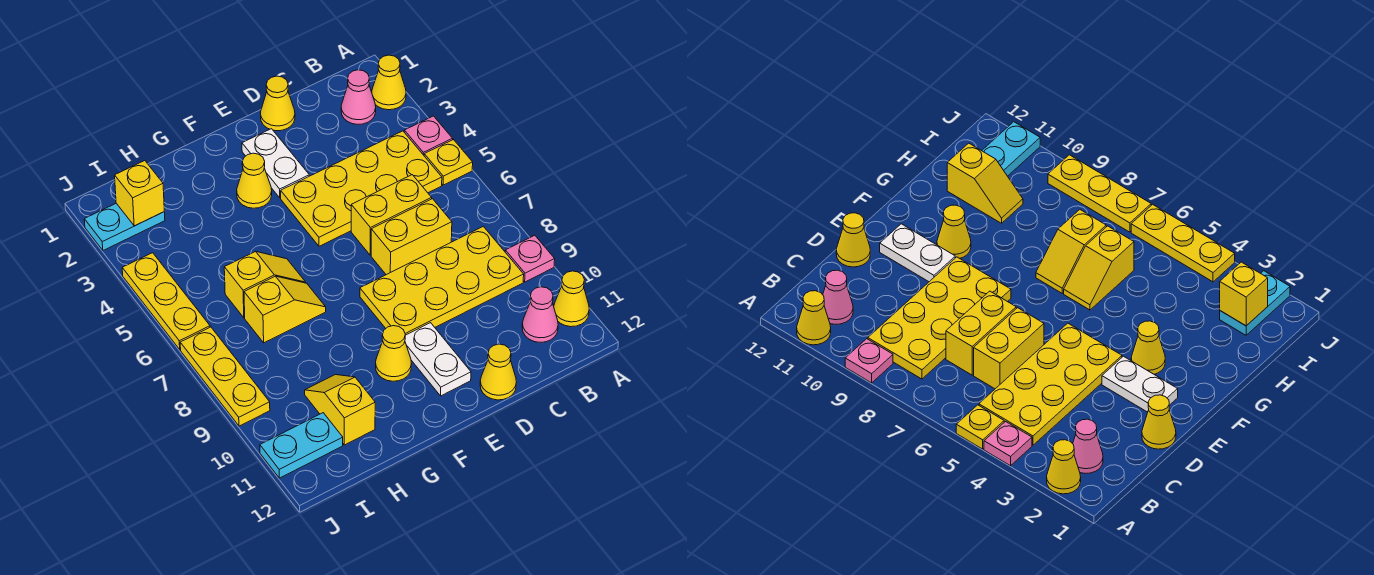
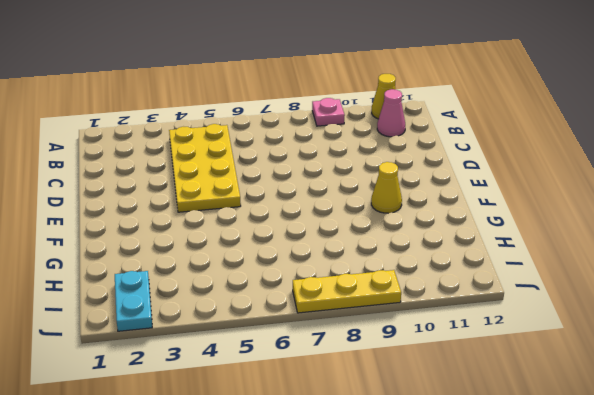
none -> yellow cone A2 level 1
none -> pink plate A4 level 1
none -> yellow plate A5 level 1

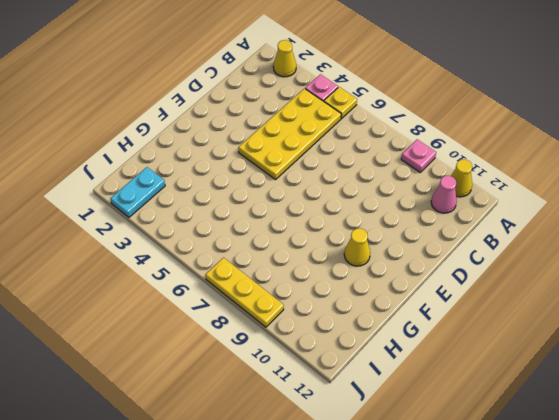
none -> pink cone B2 level 1
none -> yellow plate B8:E9 level 1
none -> yellow brick C6:D6 level 1

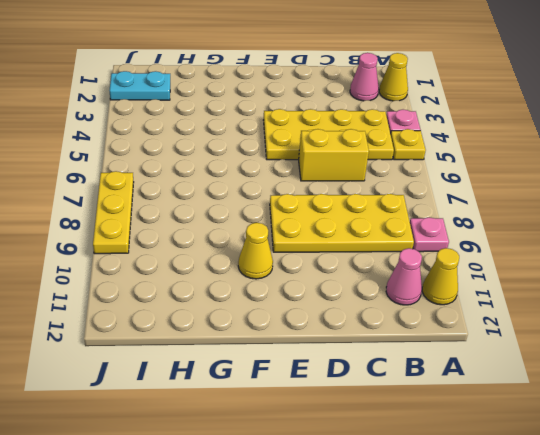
none -> yellow brick C7:D7 level 1
none -> yellow cone D1 level 1
none -> yellow cone D12 level 1

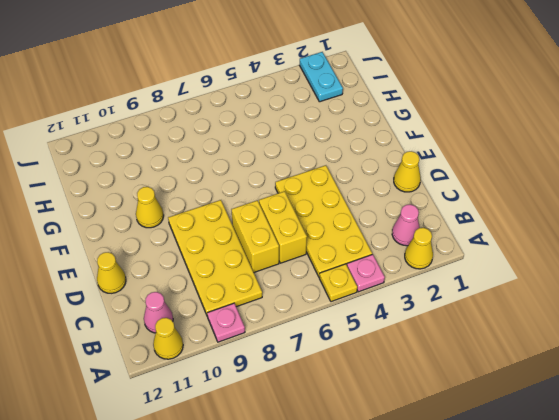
none -> white plate E2:E3 level 1
none -> white plate E10:E11 level 1
none -> yellow cone F3 level 1

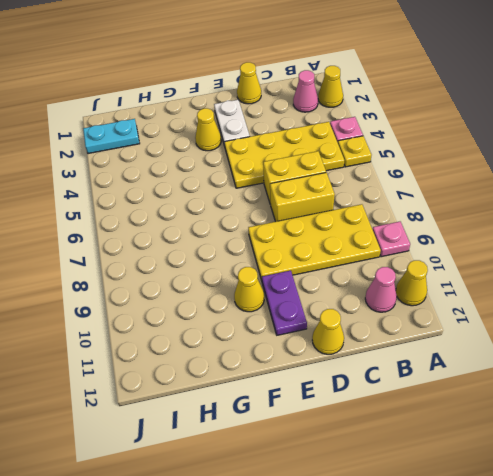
purple plate E10:E11 level 1 -> white plate E10:E11 level 1
none -> yellow slope G6:H6 level 1 top H
none -> yellow slope G7:H7 level 1 top H
none -> yellow slope H10:H11 level 1 top 11

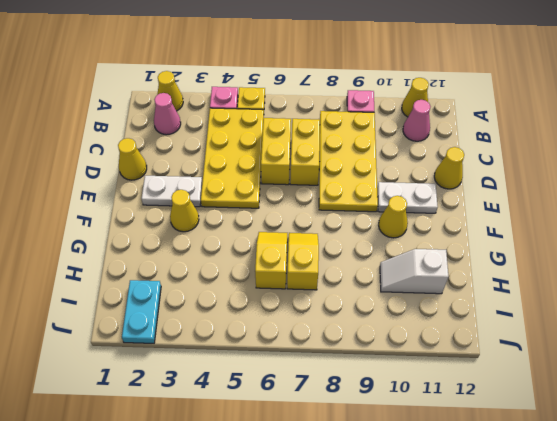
white slope H10:H11 level 1 top 11 -> yellow slope H10:H11 level 1 top 11
none -> cyan plate I11:J11 level 1
none -> yellow plate J4:J6 level 1
none -> yellow plate J7:J9 level 1

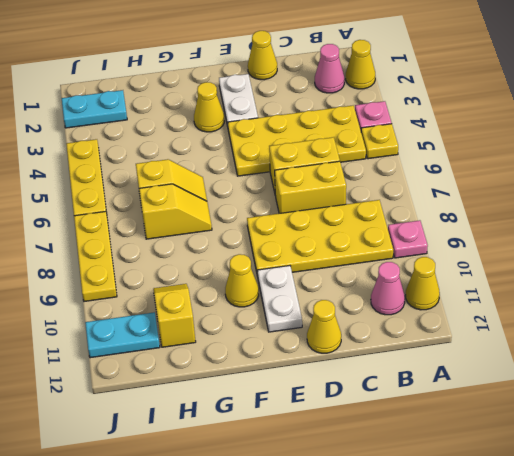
none -> yellow brick I2 level 2

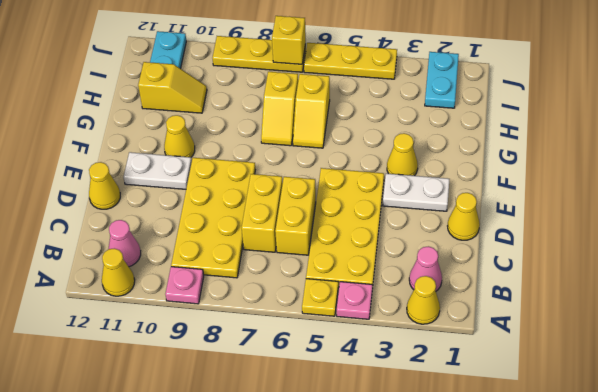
yellow brick J7 level 2 -> yellow brick I2 level 2

